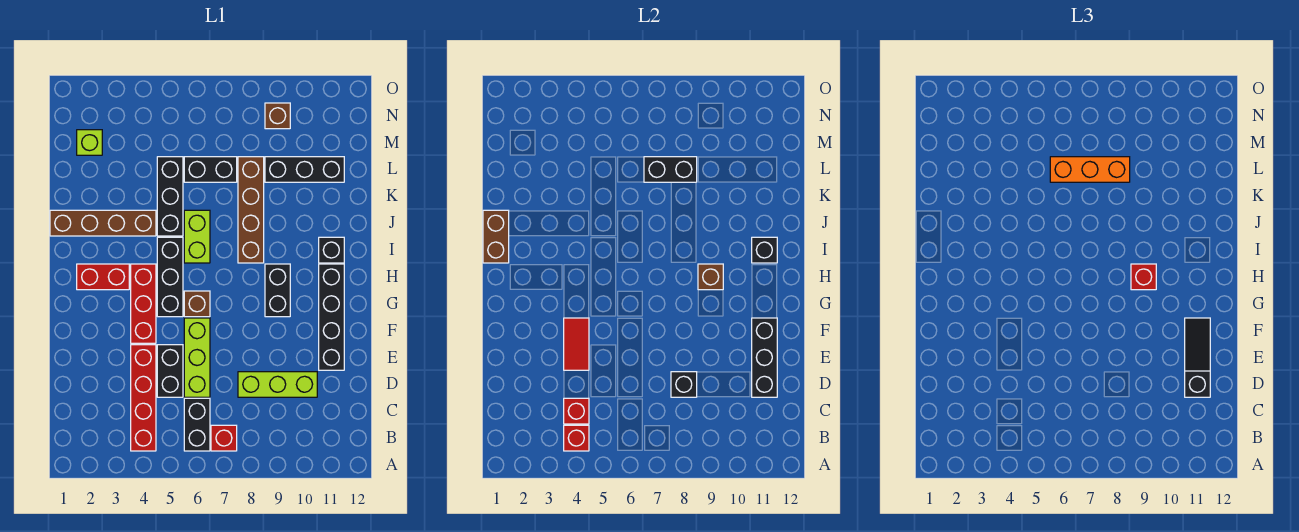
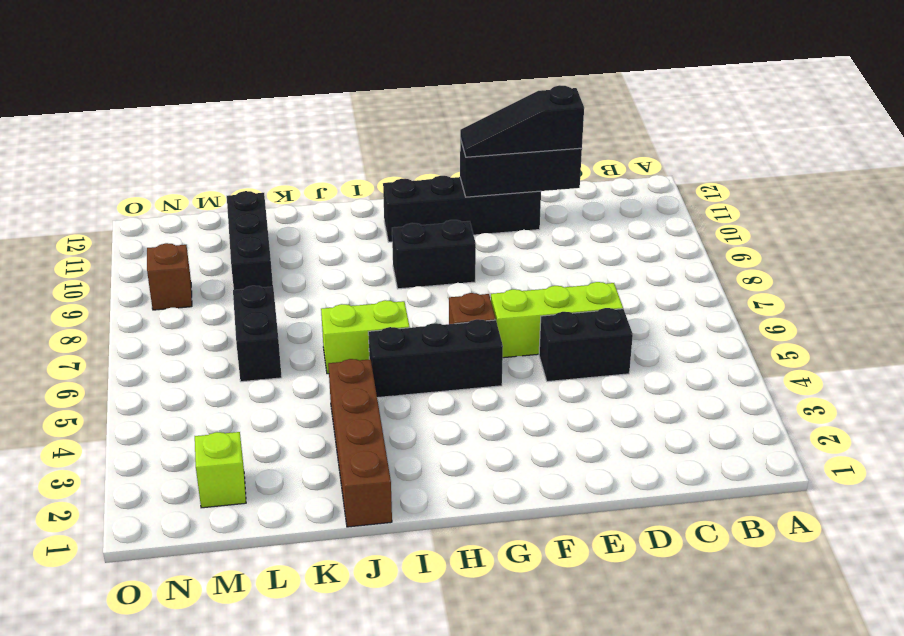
none -> red brick B4:E4 level 1
none -> black brick B6:C6 level 1
none -> red brick B7 level 1
none -> lime brick D8:D10 level 1

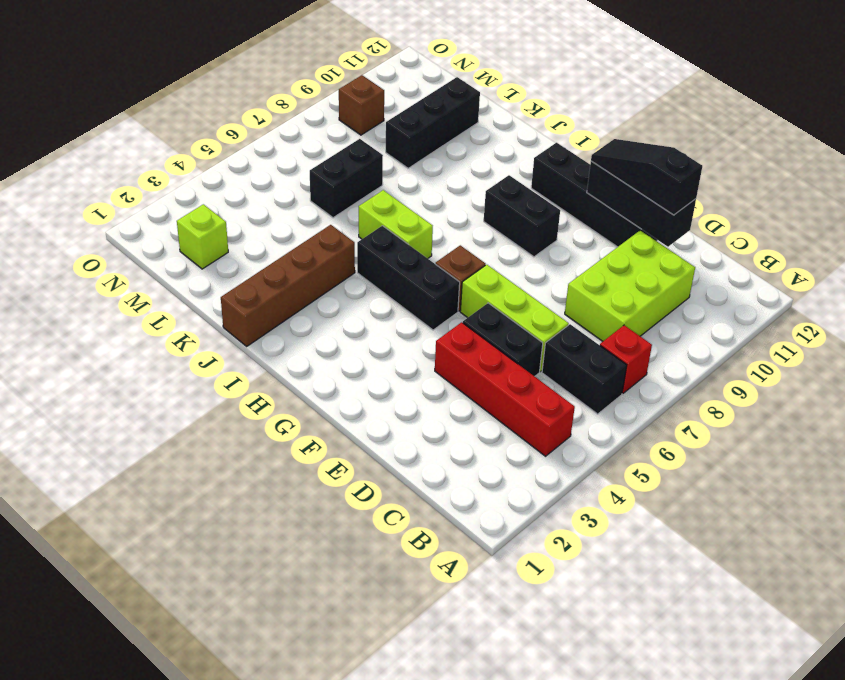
lime brick C8:D10 level 1 -> lime brick D8:D10 level 1
none -> red brick F4:H4 level 1
none -> red brick H2:H3 level 1
none -> brown brick I8:L8 level 1
none -> black brick I11 level 1

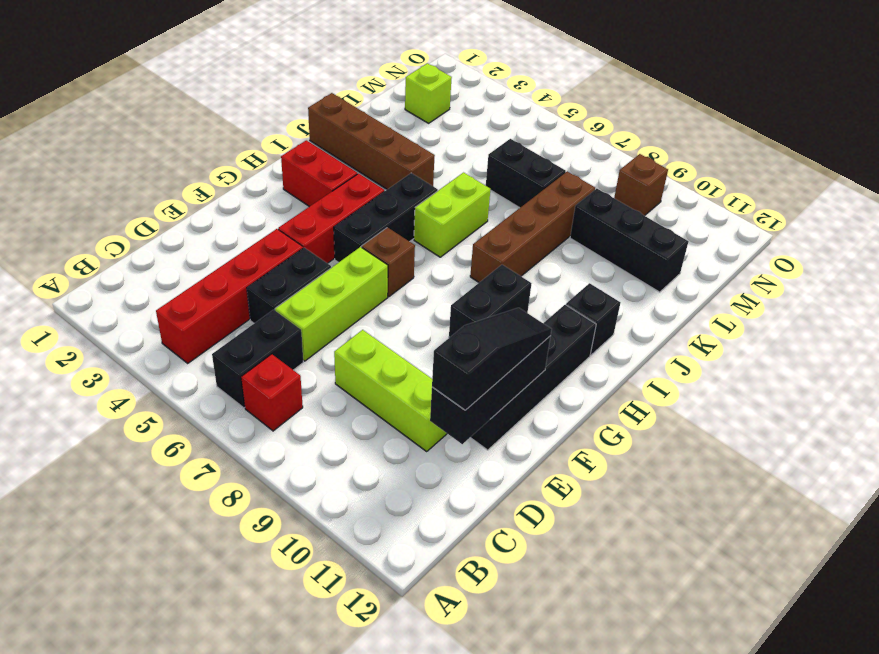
none -> black brick J5:L5 level 1
none -> red brick B4 level 2
none -> red brick C4 level 2
none -> black brick D8 level 2

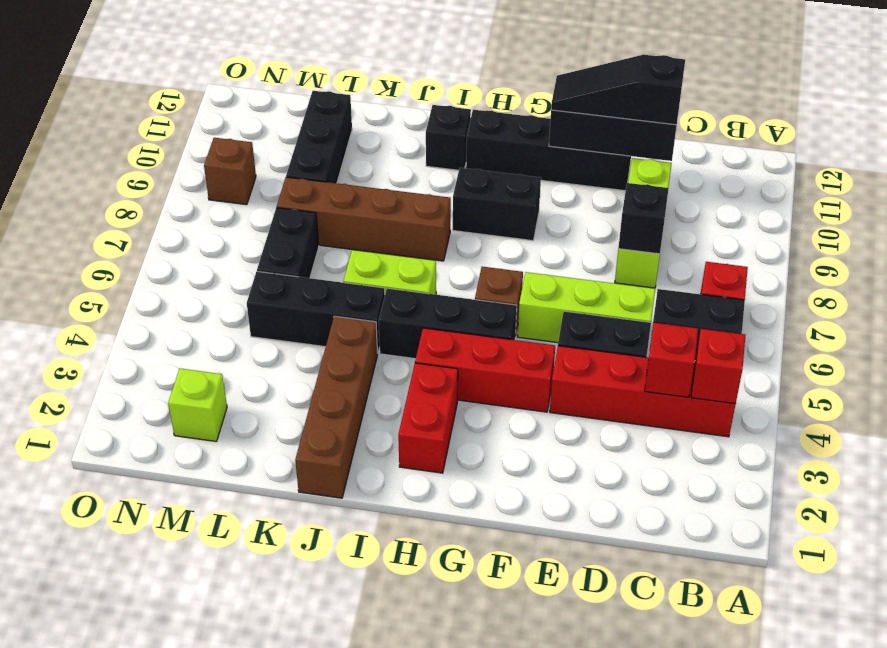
none -> red tile E4:F4 level 2
none -> brown brick H9 level 2
none -> brown brick I1:J1 level 2
none -> black brick I11 level 2

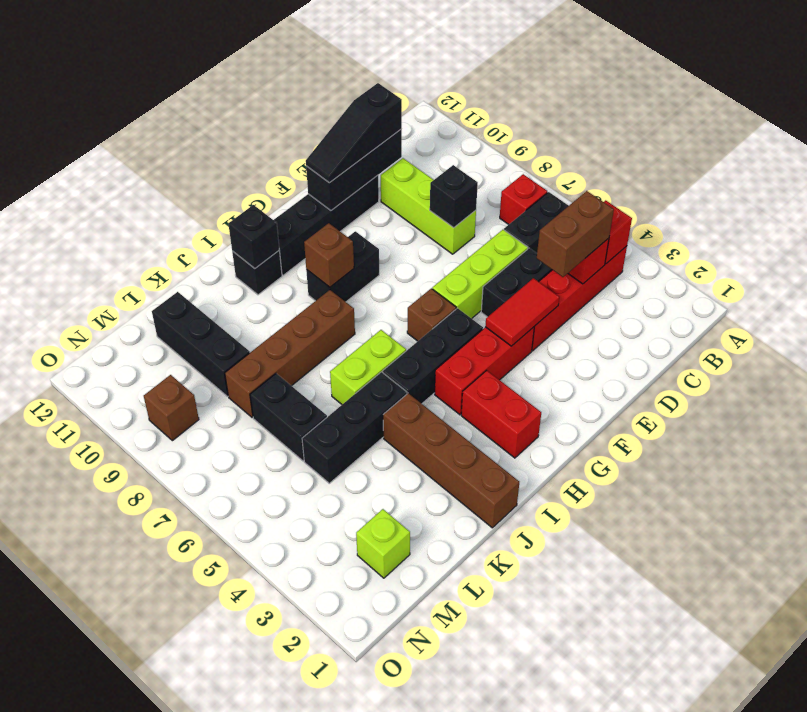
brown brick C4:D4 level 3 -> brown brick I1:J1 level 2
none -> black brick L7:L8 level 2
none -> red brick H9 level 3
none -> orange brick L6:L8 level 3

